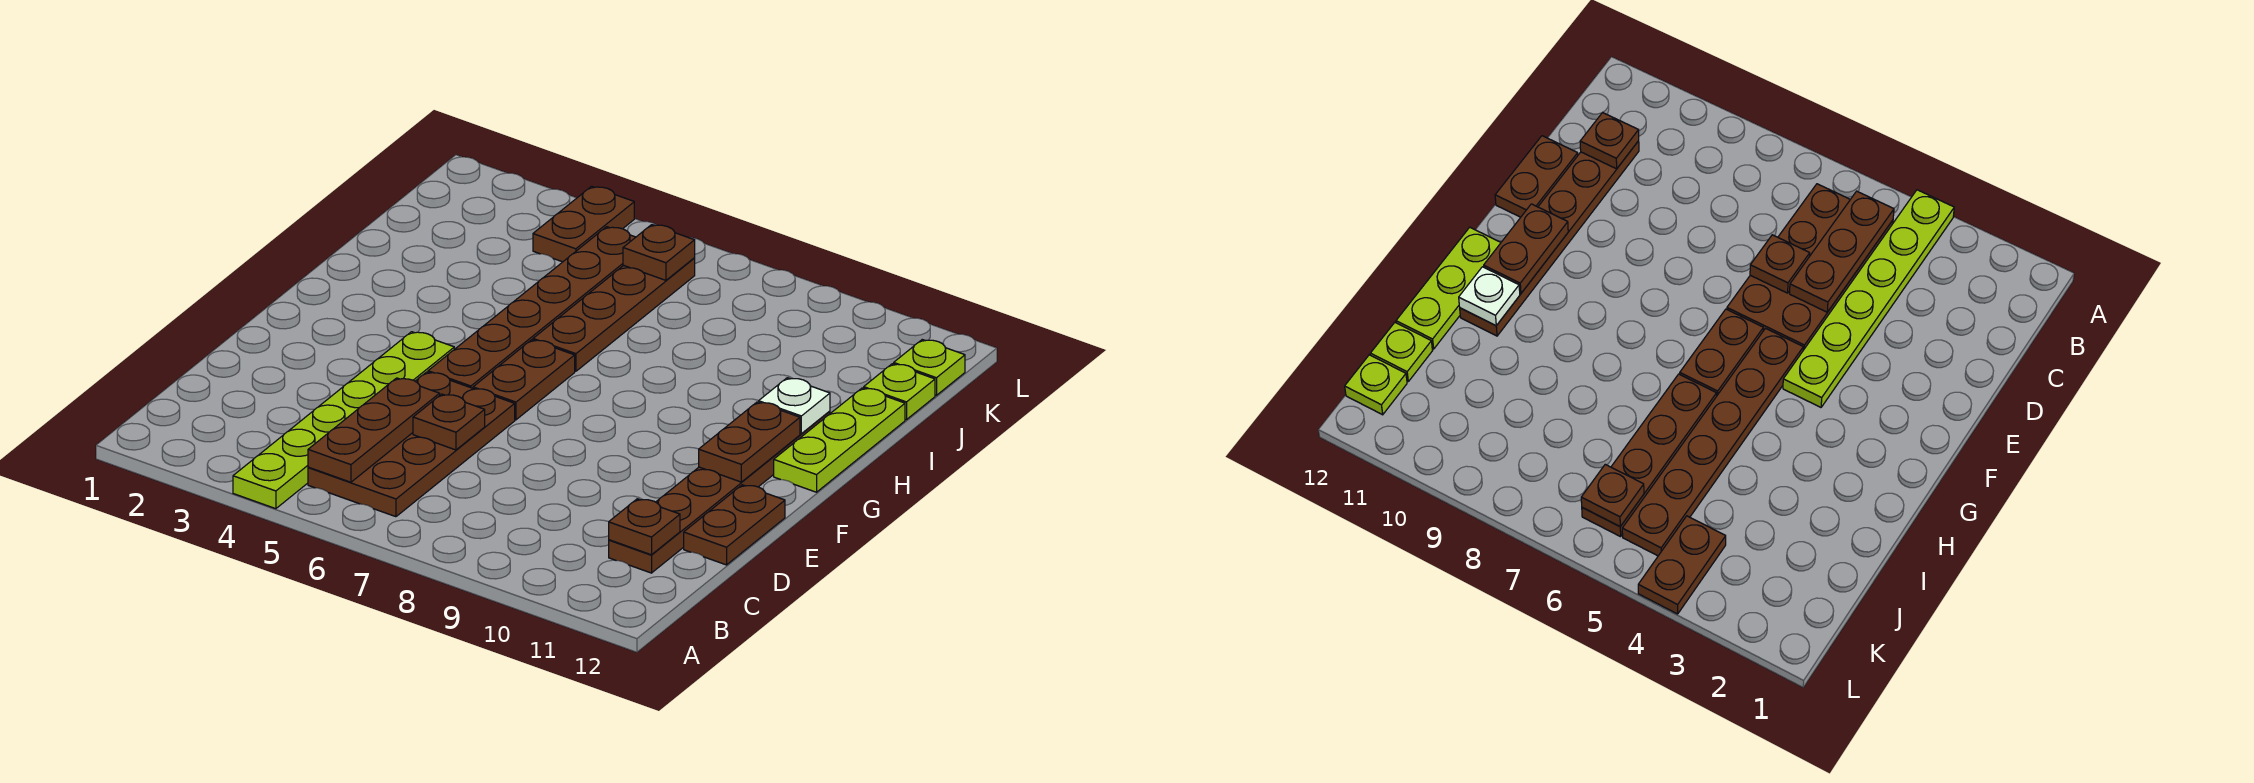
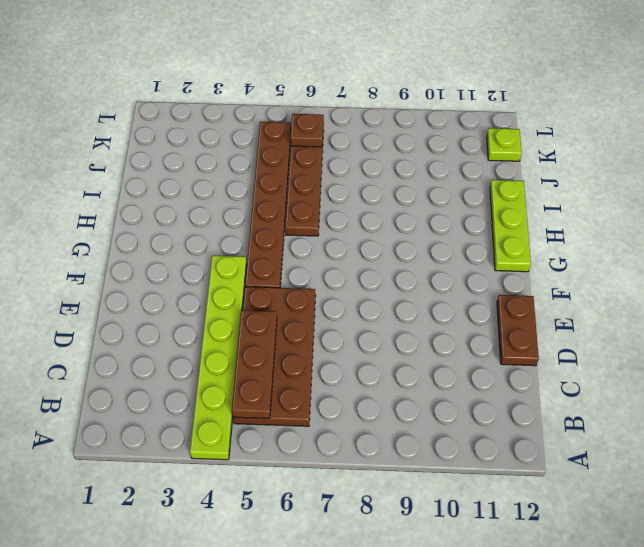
none -> brown plate C11:H11 level 1
none -> brown plate F6:G6 level 1
none -> lime plate J12 level 1

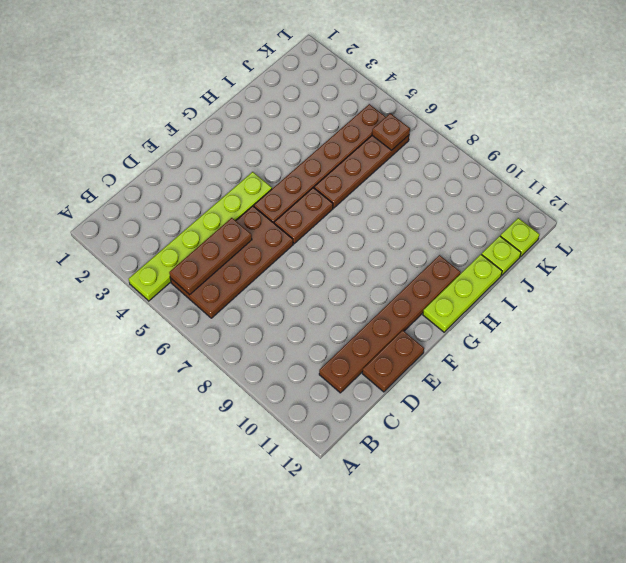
none -> brown plate K4:L4 level 1
none -> brown plate C11 level 2
none -> brown plate D6 level 2

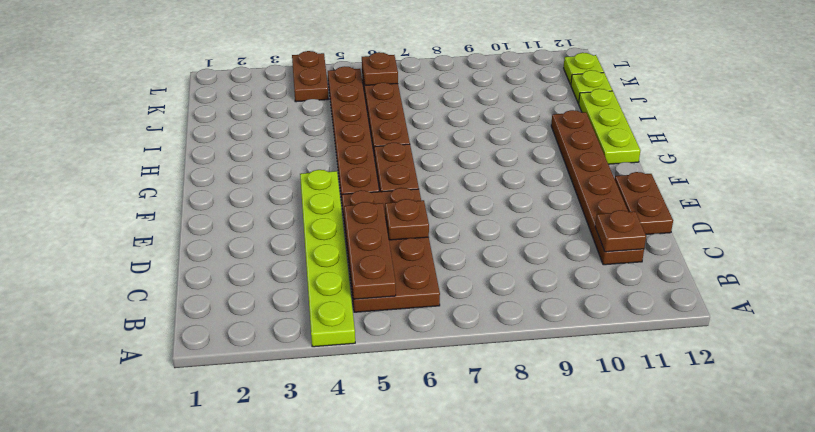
none -> brown plate F11:G11 level 2
none -> white plate H11 level 2

